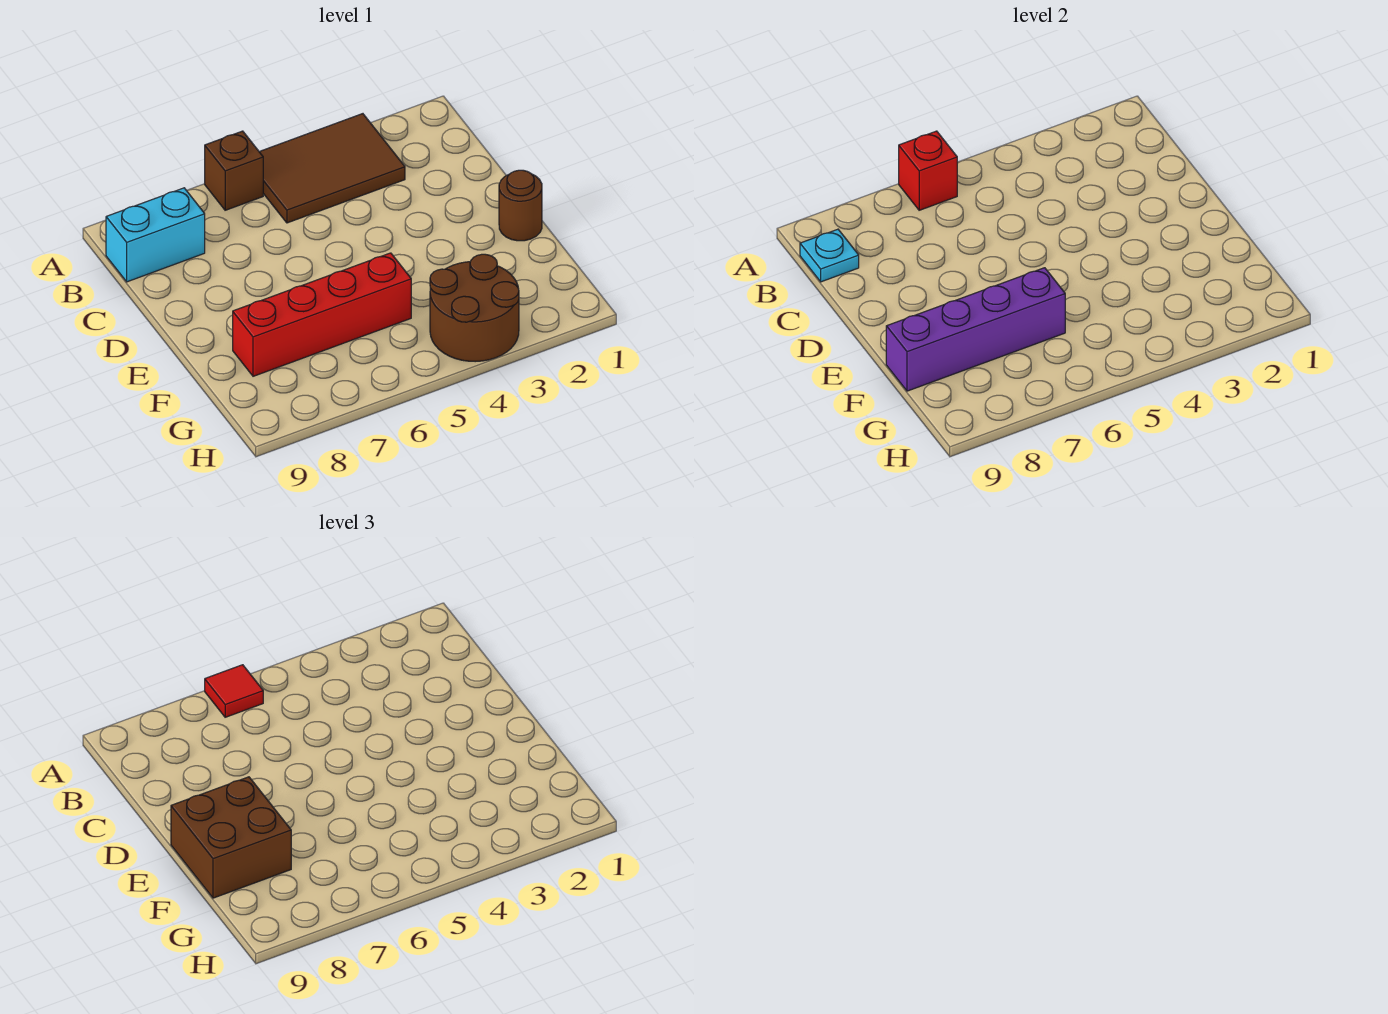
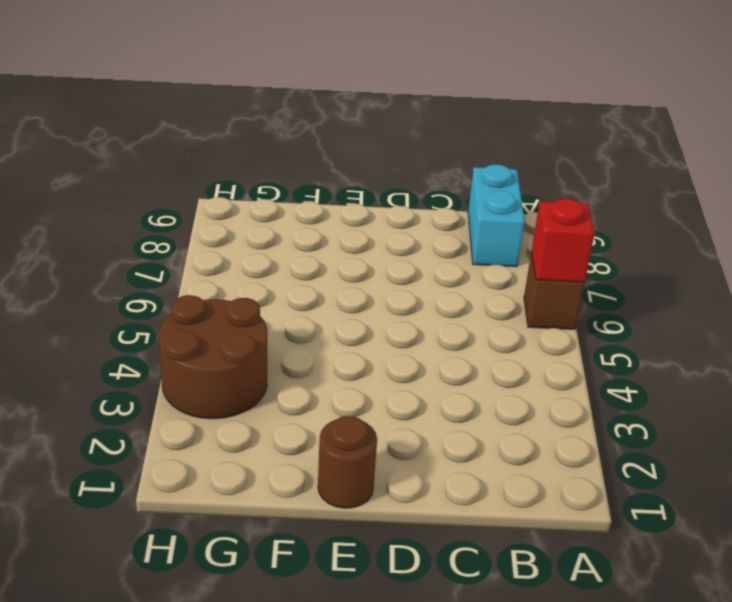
none -> brown tile A3:B5 level 1
none -> red brick F5:F8 level 1

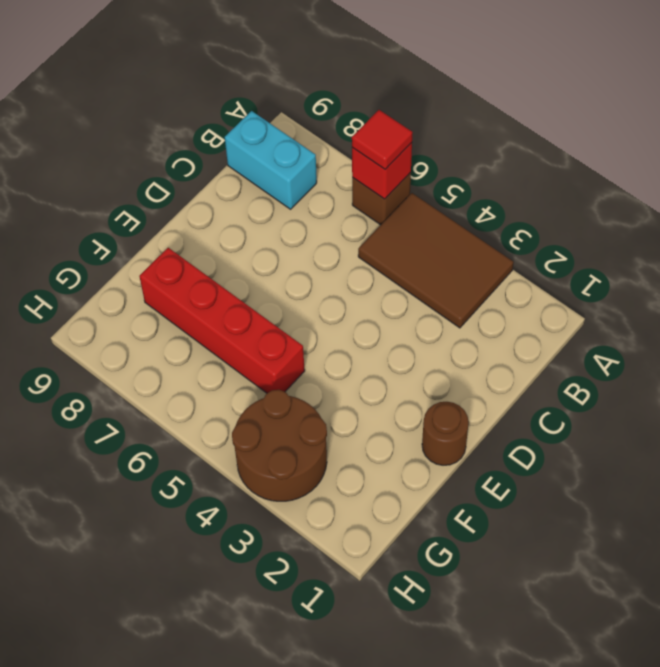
none -> cyan plate B9 level 2
none -> purple brick F6:F9 level 2

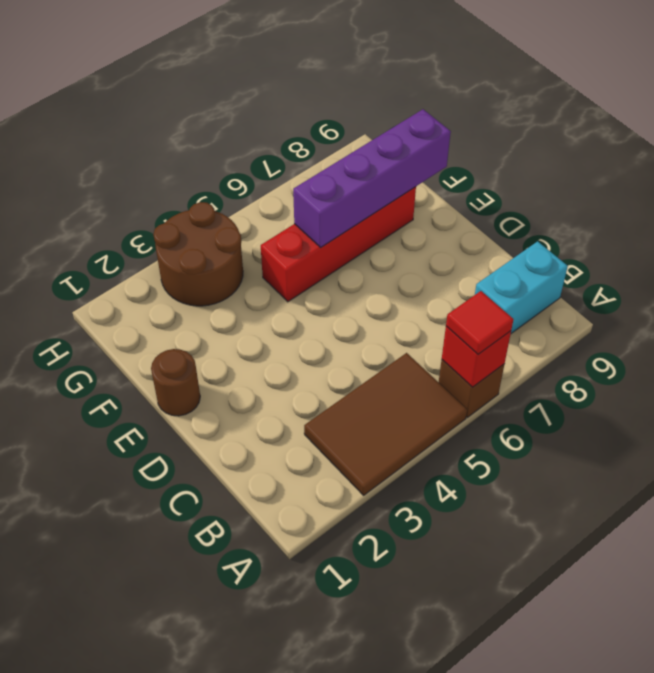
none -> cyan plate B9 level 2
none -> brown brick E8:F9 level 3

